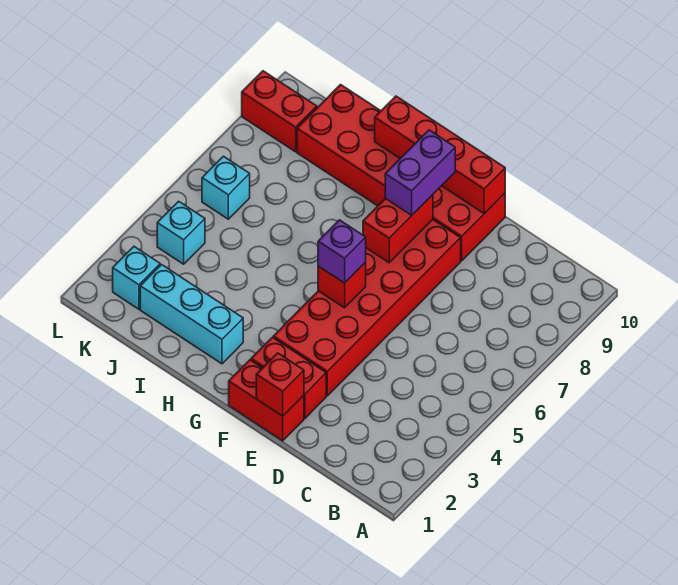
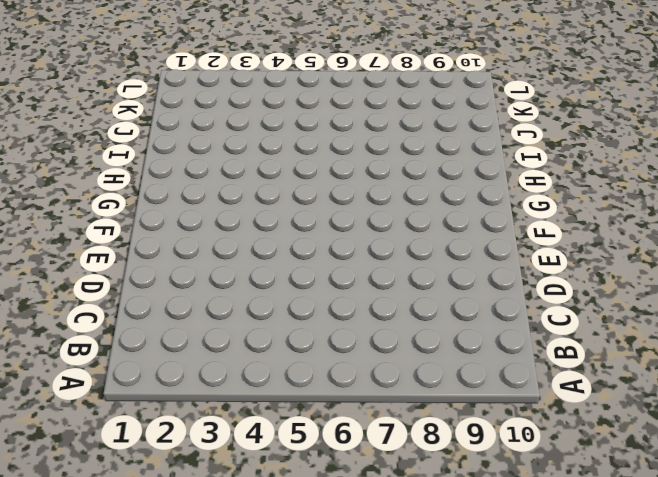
none -> red brick E1:F1 level 1
none -> red brick E2:F2 level 1
none -> red brick E3:F8 level 1

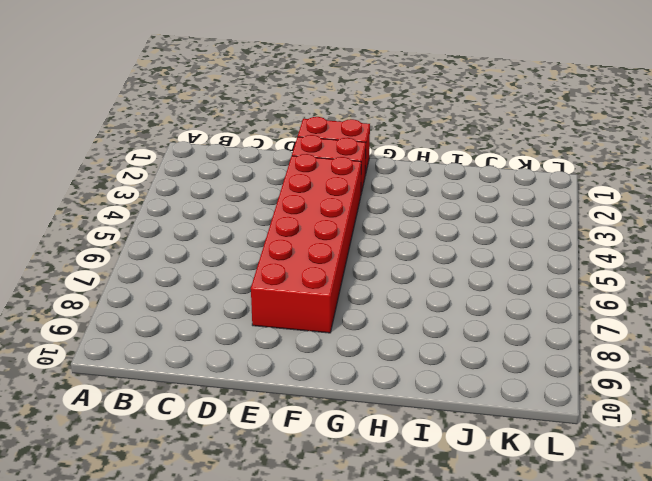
none -> red brick E9:J10 level 1
none -> cyan brick H2:J2 level 1
none -> cyan brick K2 level 1

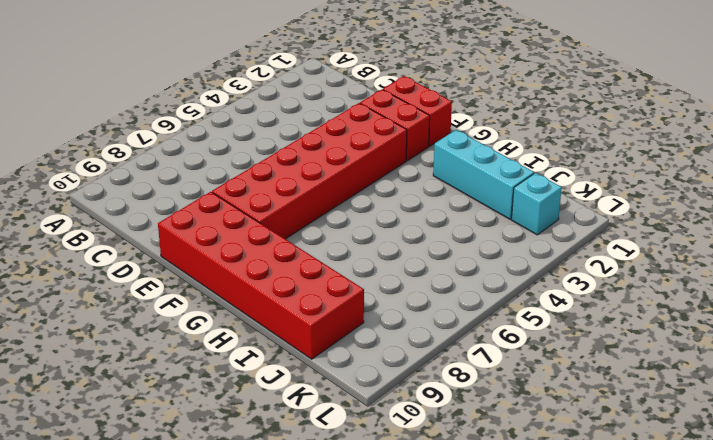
none -> cyan brick K4 level 1
none -> cyan brick K6 level 1
none -> red brick K9:L9 level 1

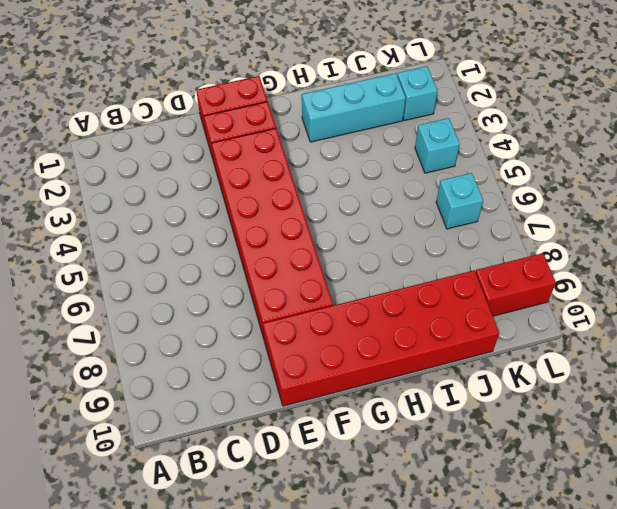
none -> red brick E1 level 2
none -> red brick E10:H10 level 2
none -> red brick F5 level 2

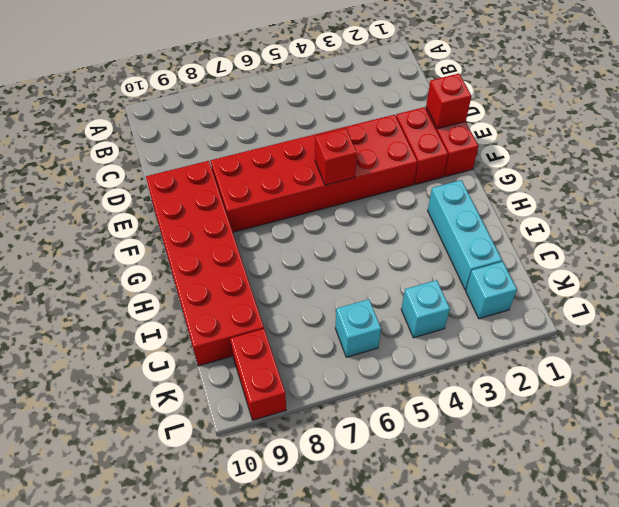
none -> red brick E10:H10 level 2
none -> red brick F7:F8 level 2
none -> purple brick F5 level 3

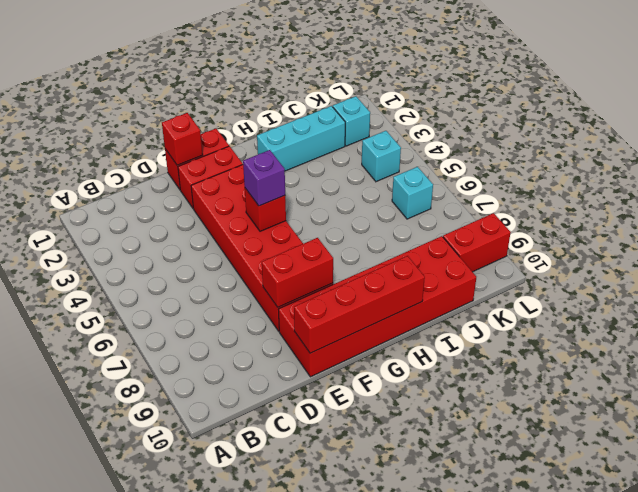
red brick E8:F8 level 2 -> red brick F7:F8 level 2
none -> purple brick F8:F9 level 3

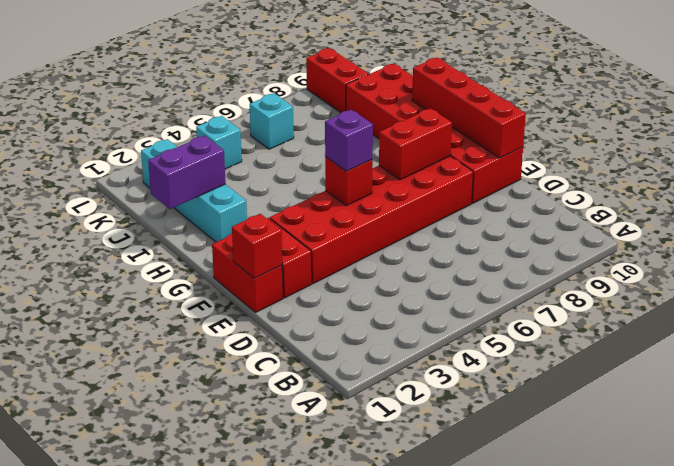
purple brick I1:I2 level 2 -> purple brick F8:F9 level 3

